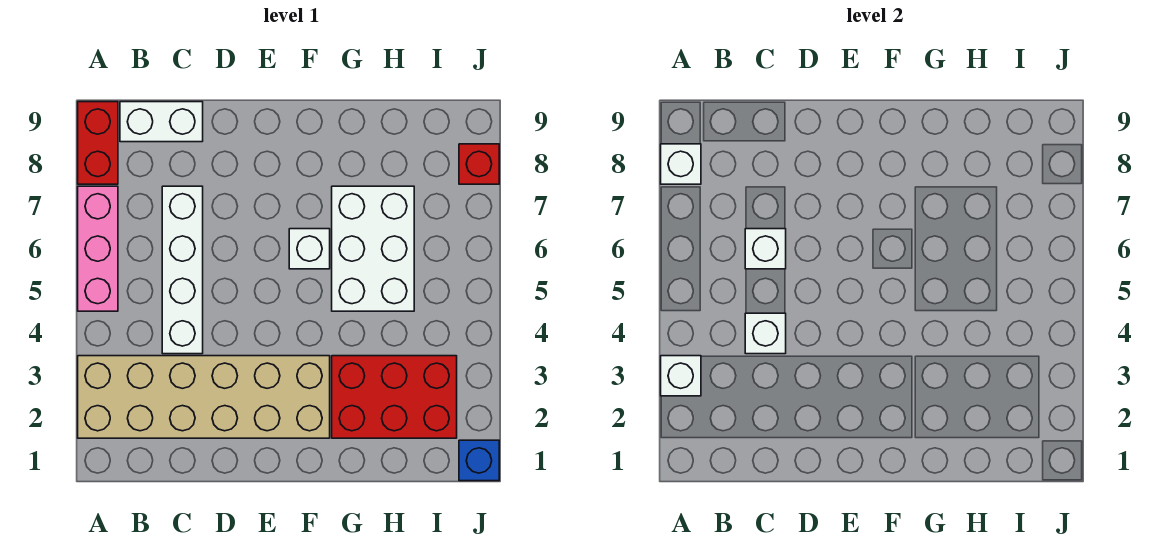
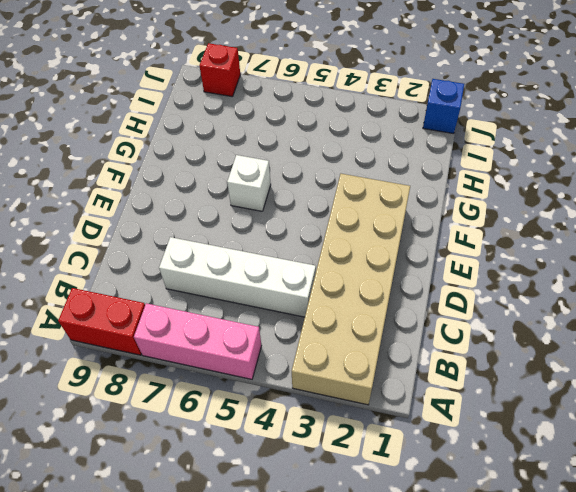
none -> white brick B9:C9 level 1
none -> red brick G2:I3 level 1
none -> white brick G5:H7 level 1

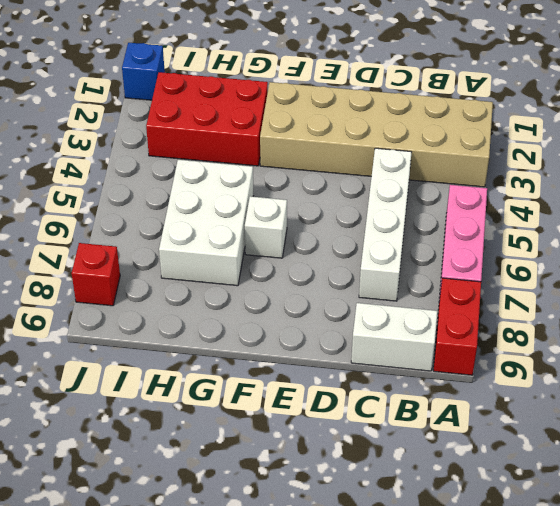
none -> white brick A3 level 2
none -> white brick A8 level 2
none -> white brick C4 level 2

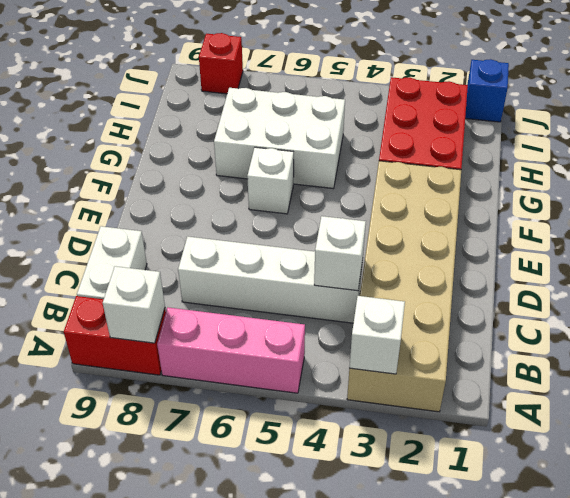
none -> white brick C6 level 2

